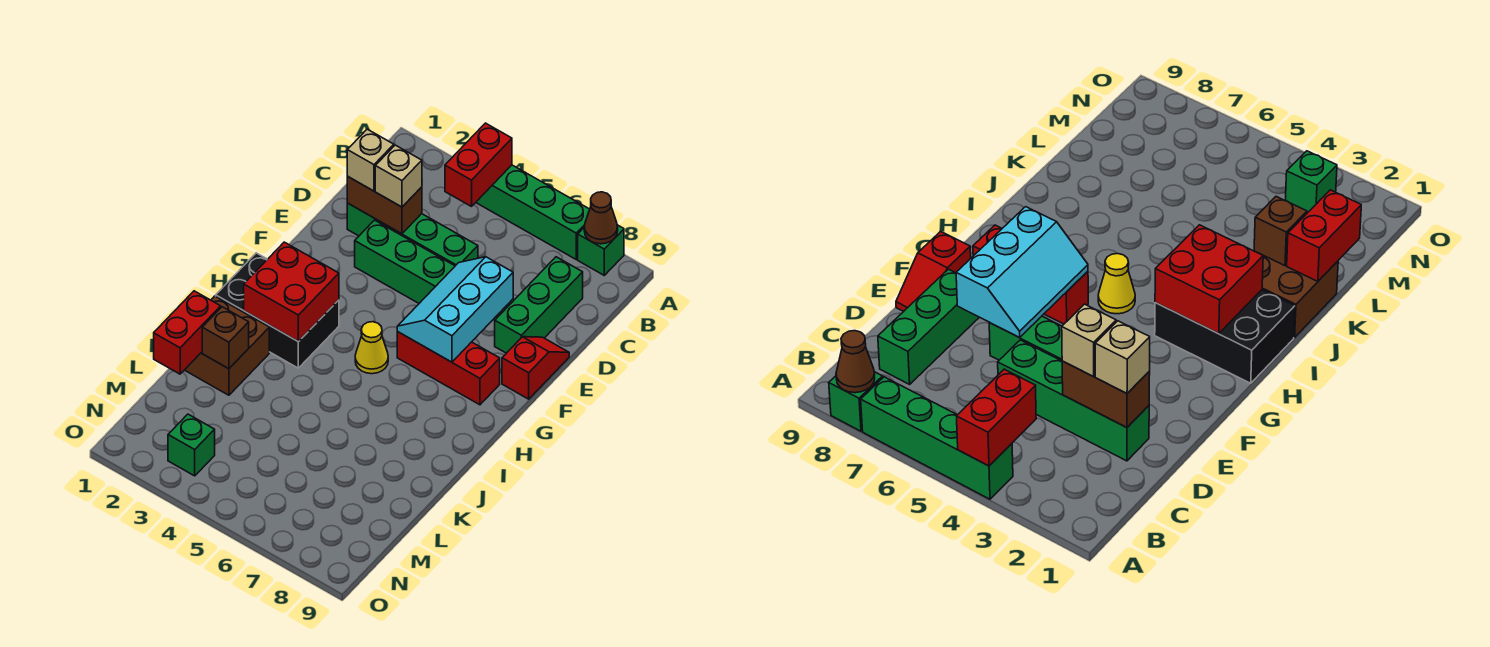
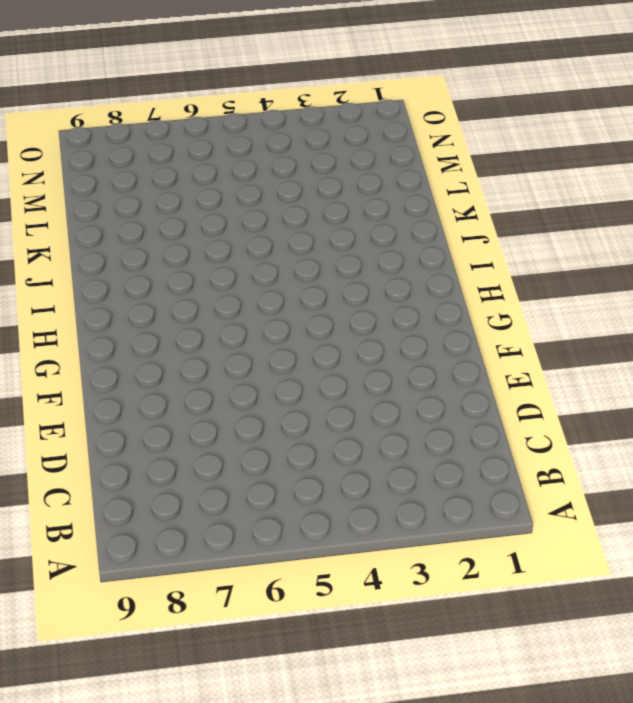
none -> green brick A4:A7 level 1
none -> green brick A8 level 1
none -> green brick C8:E8 level 1

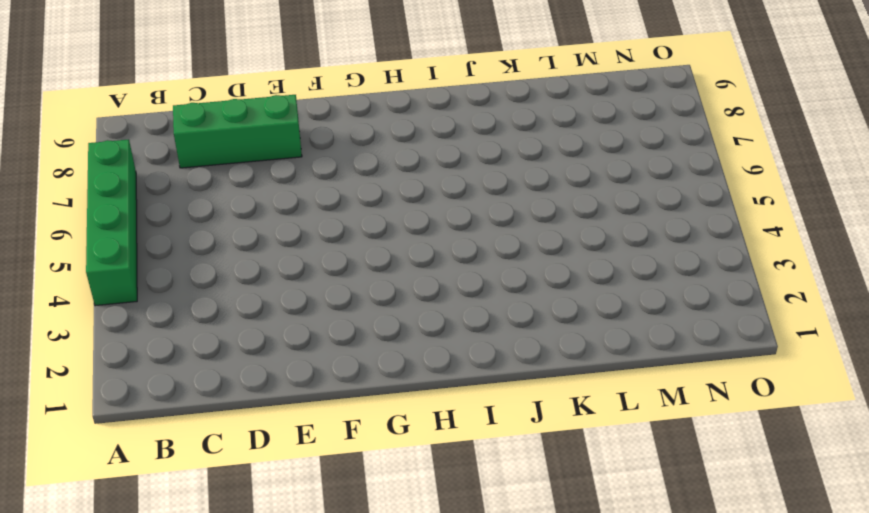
none -> green brick A8 level 1
none -> green brick D2:D5 level 1
none -> green brick E3:E6 level 1

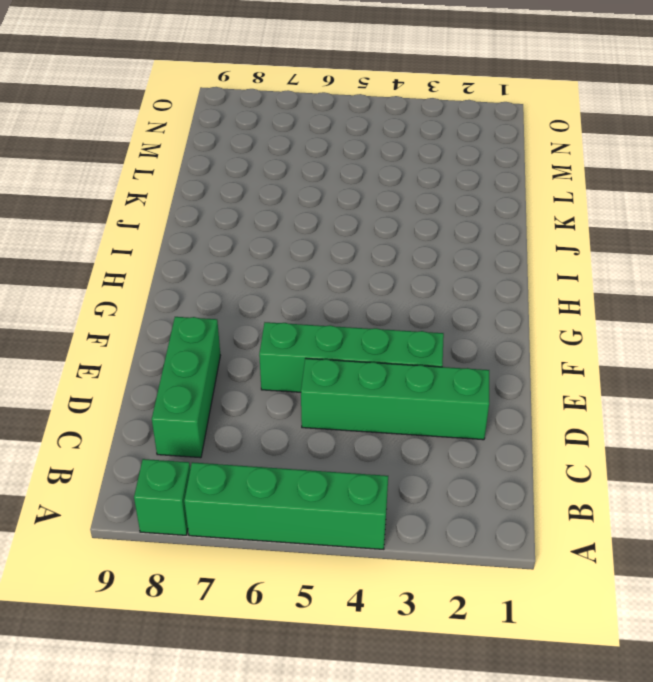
none -> red slope E9:F9 level 1 top F
none -> red brick G6:G8 level 1
none -> black brick H1:I3 level 1

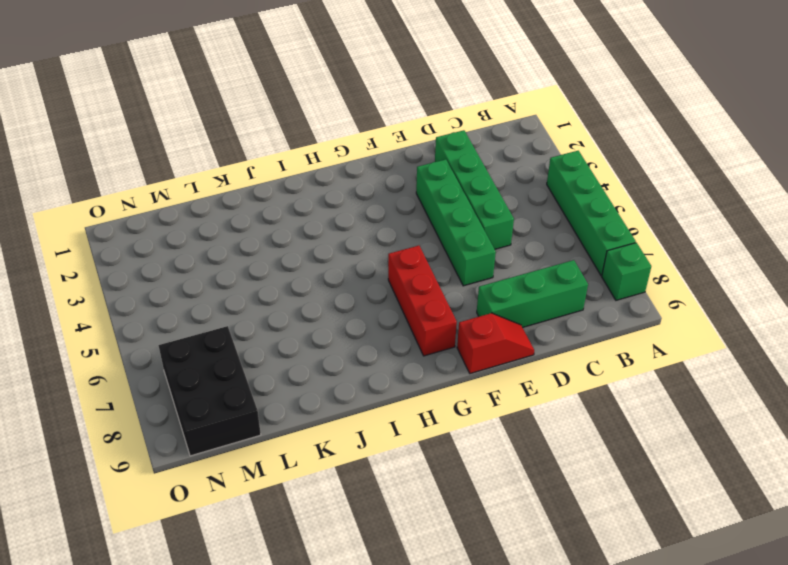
black brick M7:N9 level 1 -> black brick H1:I3 level 1
none -> yellow cone H5 level 1
none -> brown brick J1:K2 level 1
none -> green brick N3 level 1

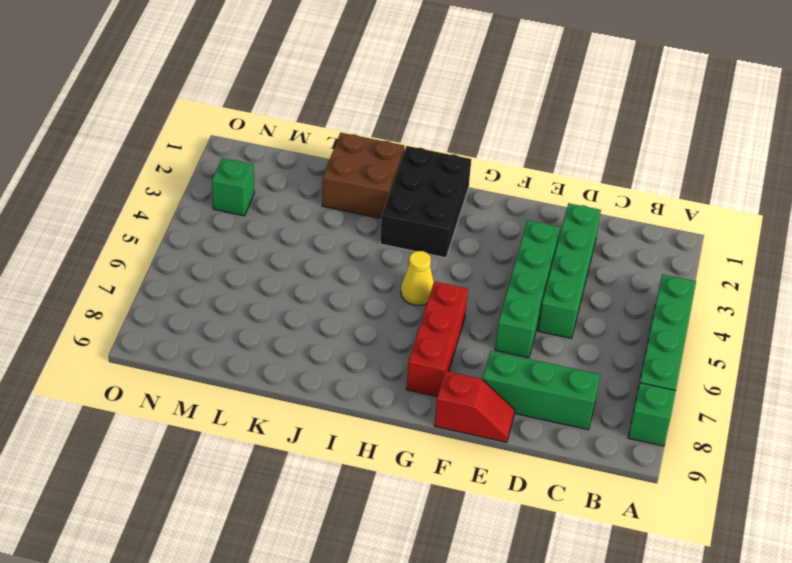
none -> red brick A4:B4 level 2
none -> brown cone A8 level 2
none -> brown brick D2:D3 level 2

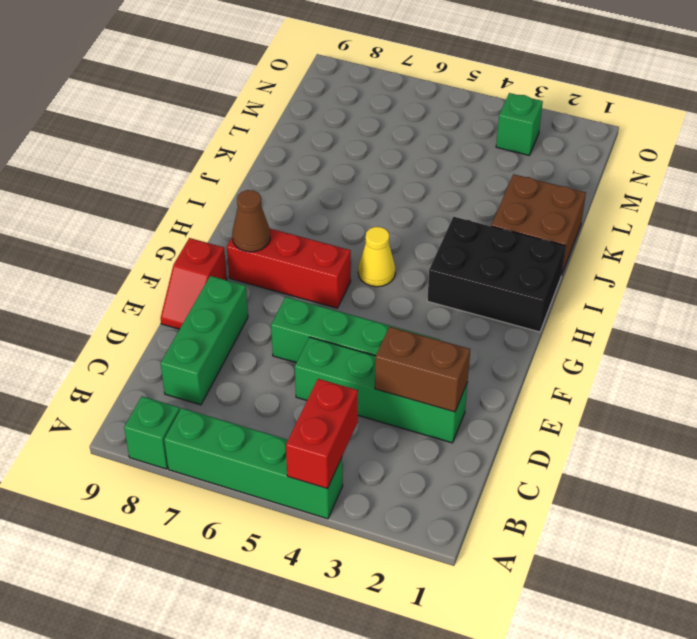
brown cone G8 level 2 -> brown cone A8 level 2
none -> cyan slope E6:G7 level 2 top 7
none -> red brick H2:I3 level 2
none -> red brick K1:L1 level 2

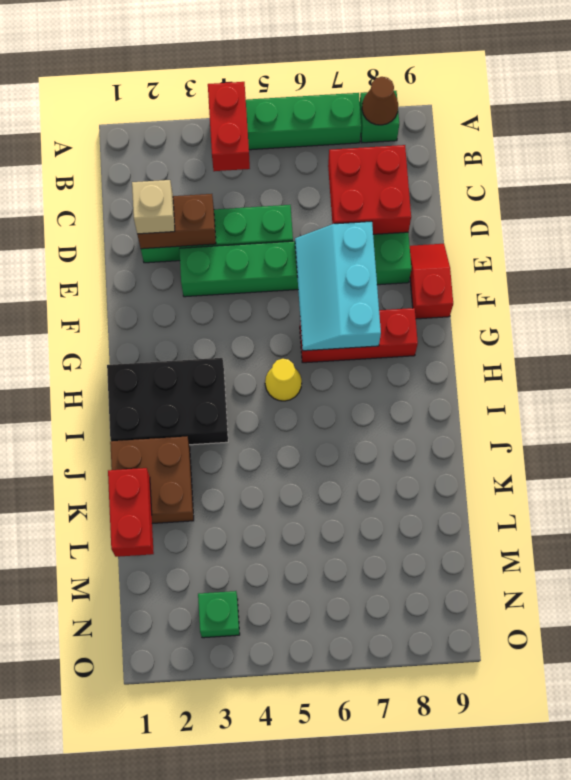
red brick C7:D8 level 2 -> red brick H2:I3 level 2
none -> brown brick K2 level 2
none -> tan brick D3 level 3

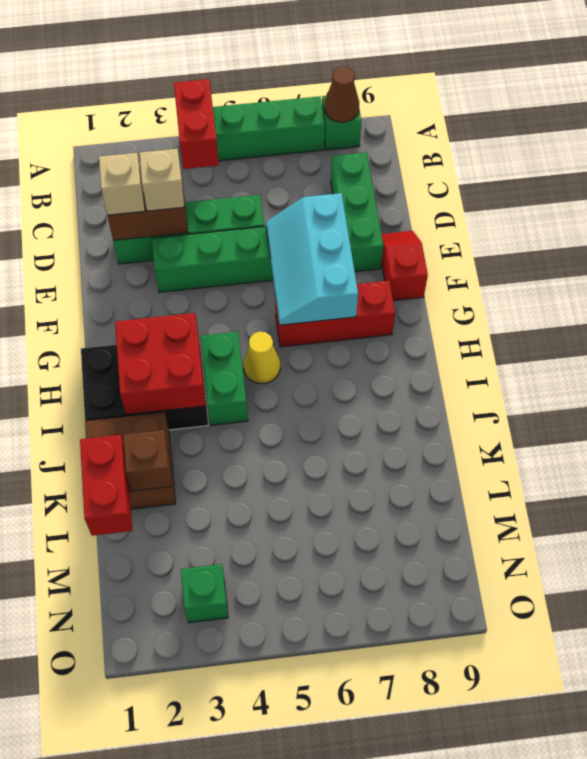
green brick H4:I4 level 1 -> none

